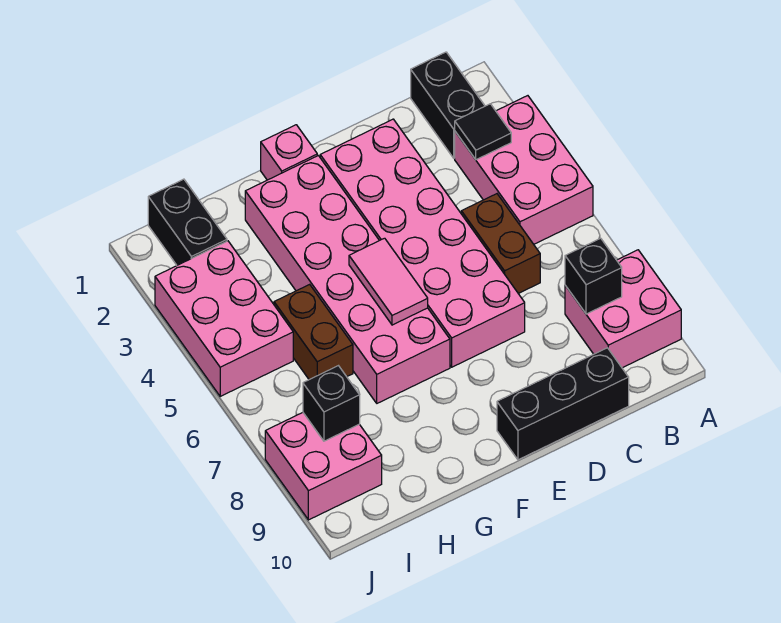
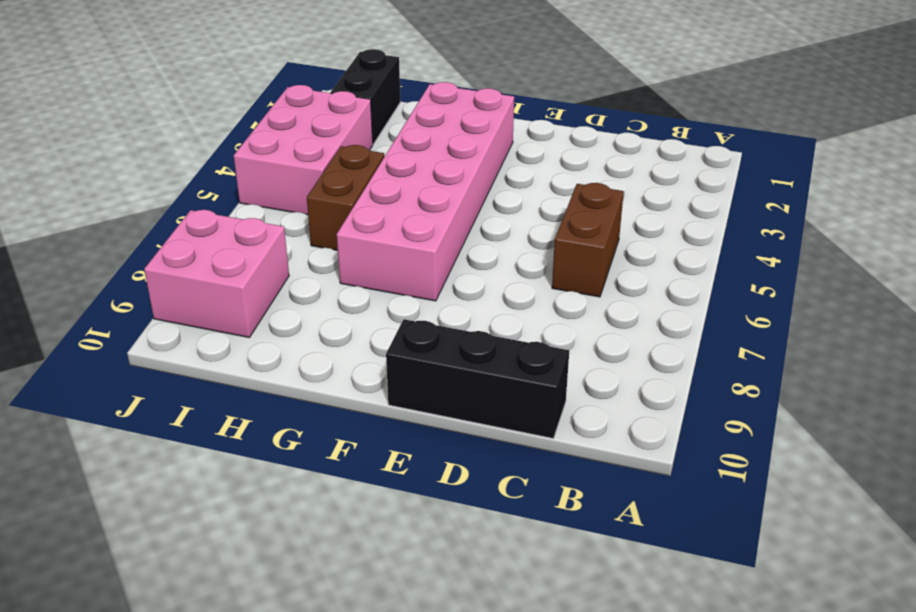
none -> pink brick A3:B5 level 1
none -> pink brick A8:B9 level 1
none -> black brick B1:B2 level 1

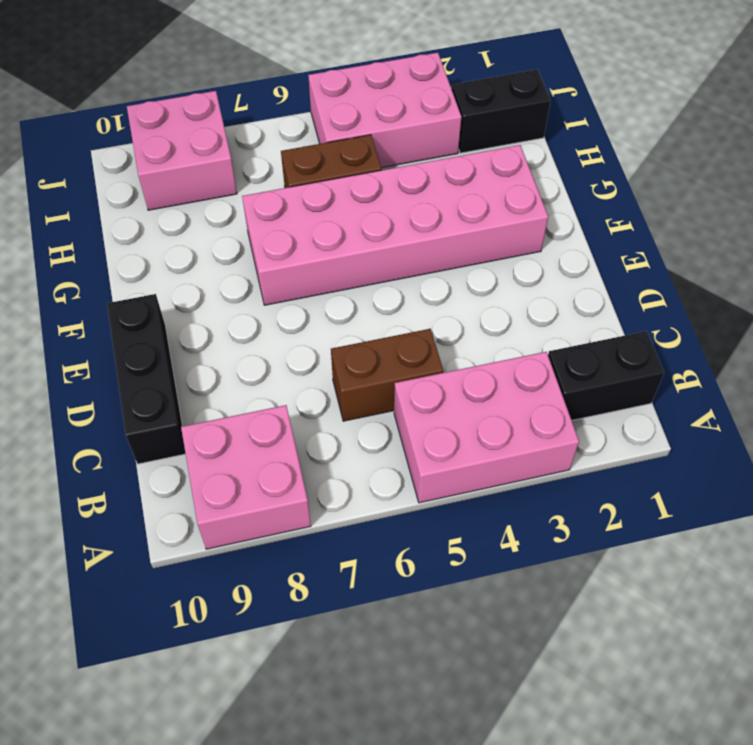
none -> pink brick D2:E7 level 1
none -> pink brick F1 level 1
none -> black tile B3 level 2

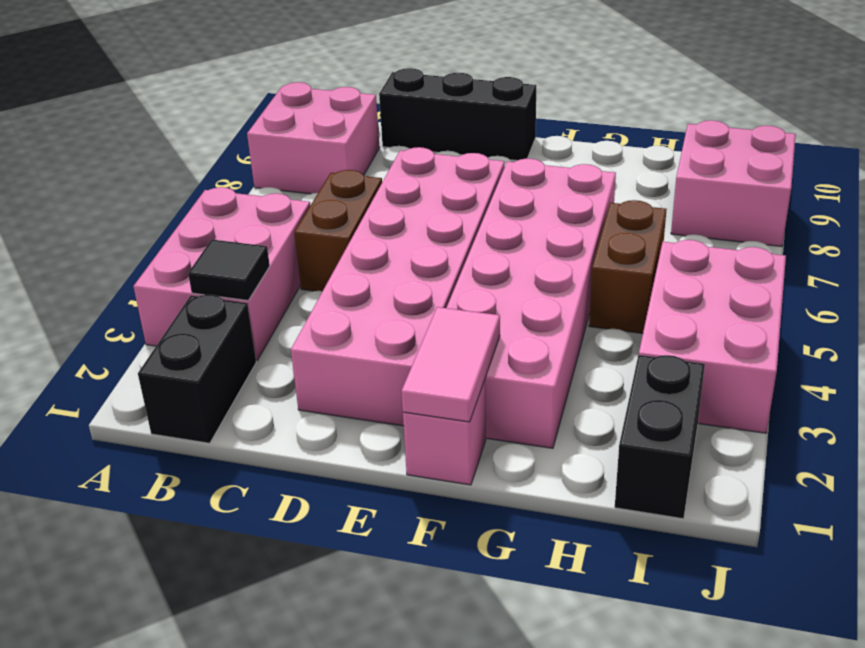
pink tile F1:F2 level 2 -> pink tile F5:F6 level 2
none -> black brick B8 level 2
none -> black brick I8 level 2

